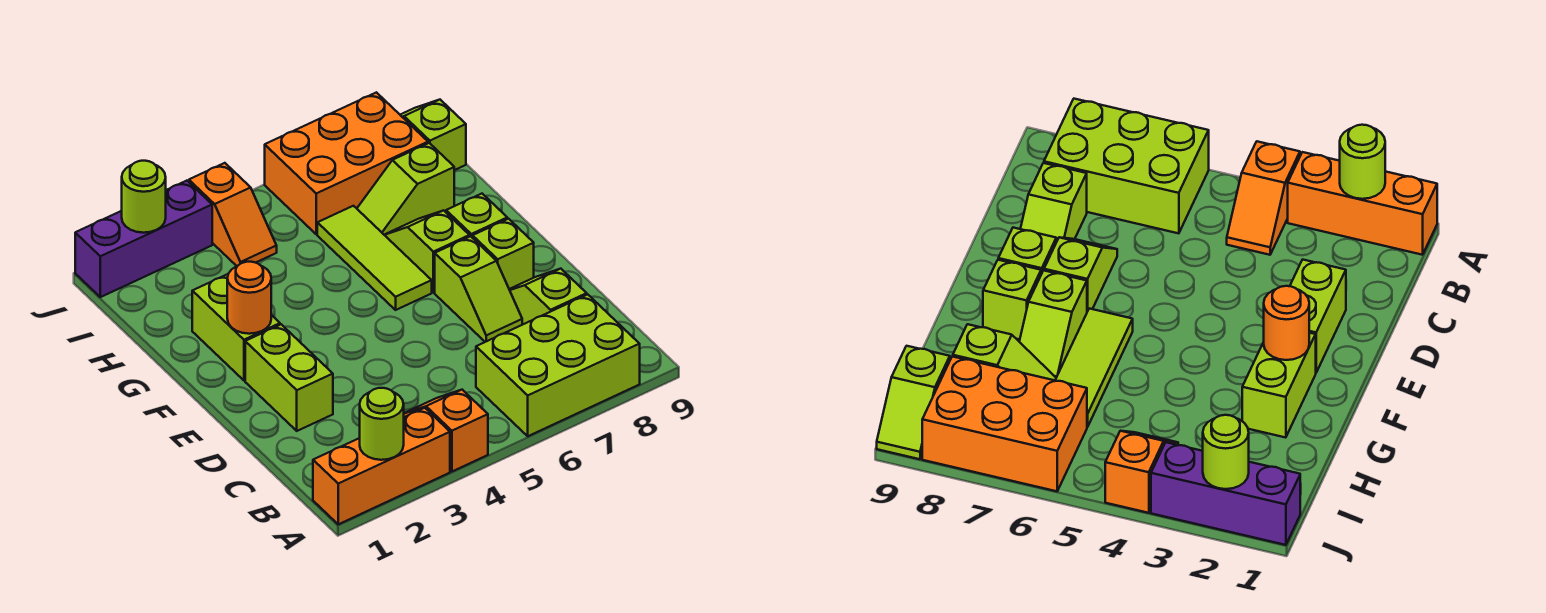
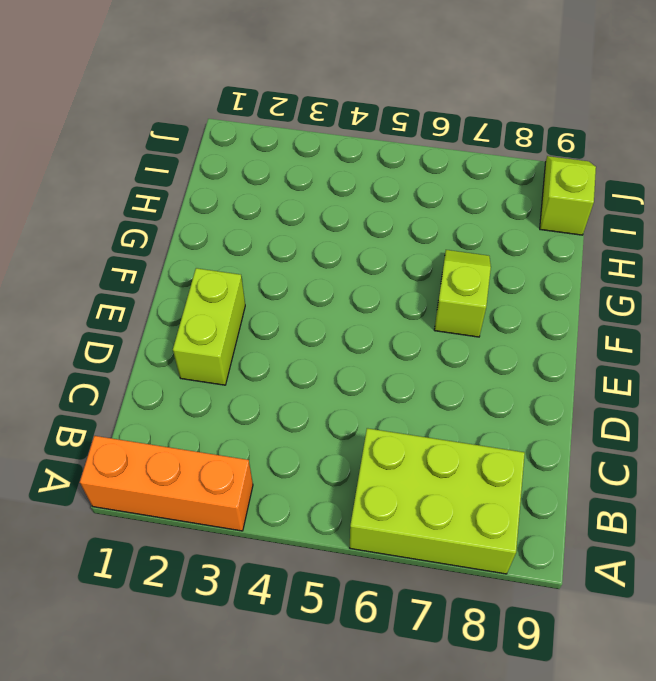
none -> orange slope A4:B4 level 1 top A
none -> lime slope C8:D8 level 1 top C
none -> lime slope D7:E7 level 1 top E

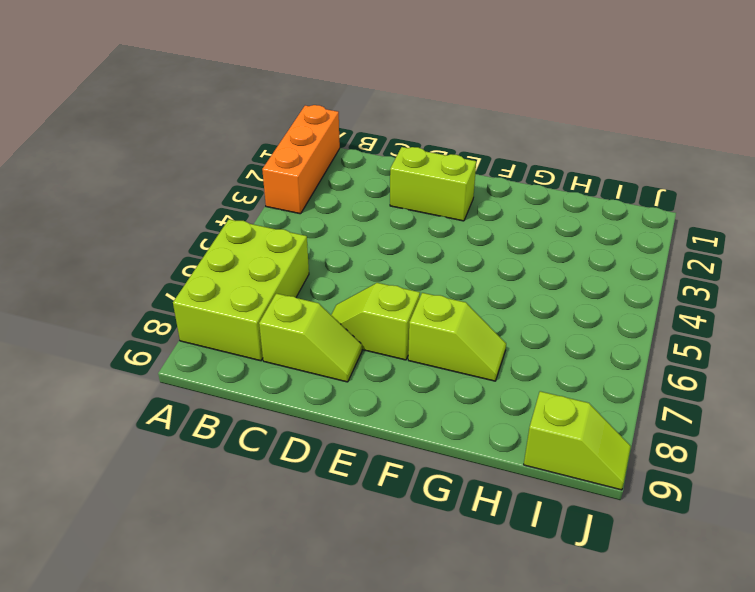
none -> orange slope A4:B4 level 1 top A
none -> lime brick E8 level 1
none -> lime brick F2:G2 level 1

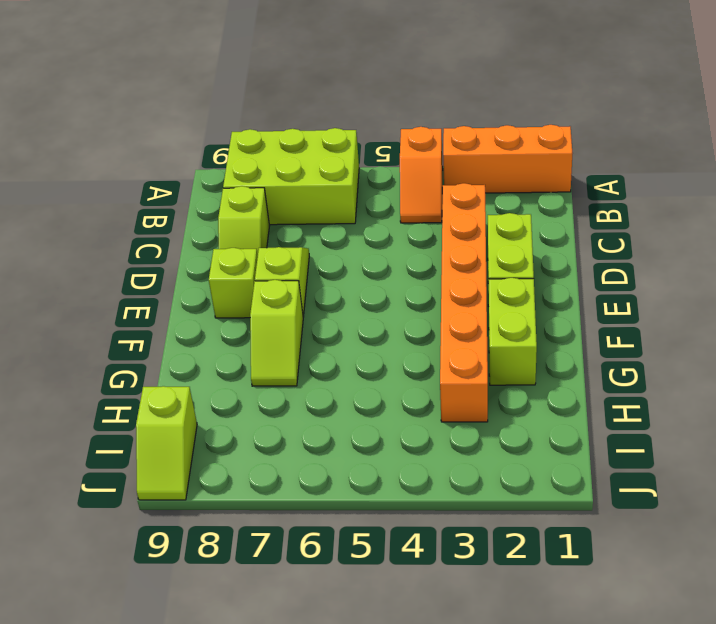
orange brick C3:H3 level 1 -> none
none -> lime tile F6:H6 level 1
none -> lime brick F8 level 1
none -> lime slope H7:H8 level 1 top 8

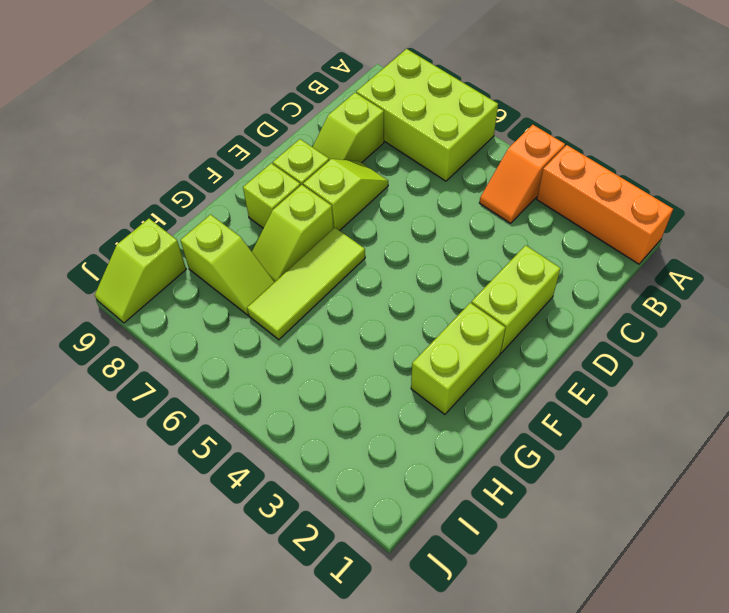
none -> orange slope I4:J4 level 1 top J
none -> orange brick I6:J8 level 1
none -> purple brick J1:J3 level 1

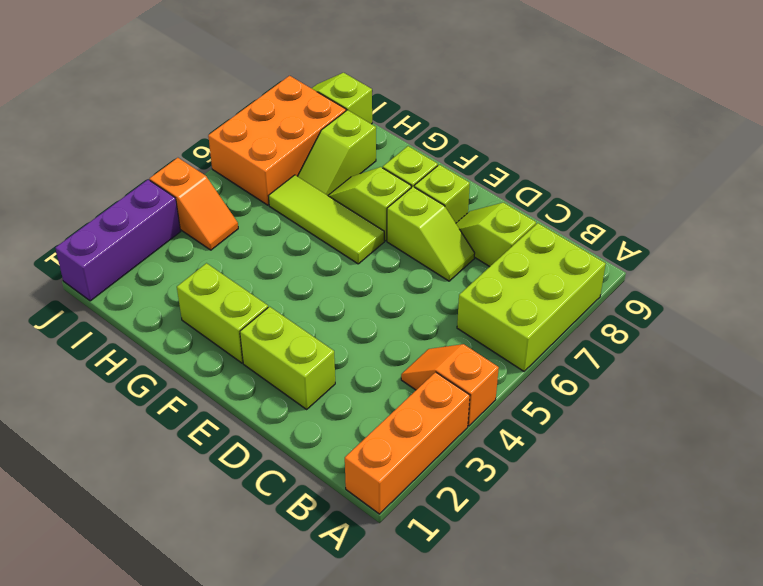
none -> lime round brick A2 level 2
none -> orange round brick F2 level 2
none -> lime round brick J2 level 2

